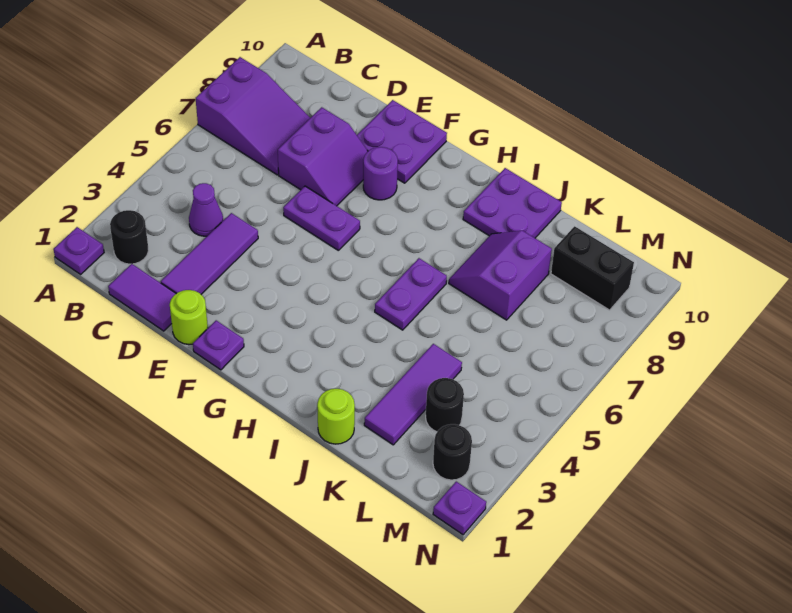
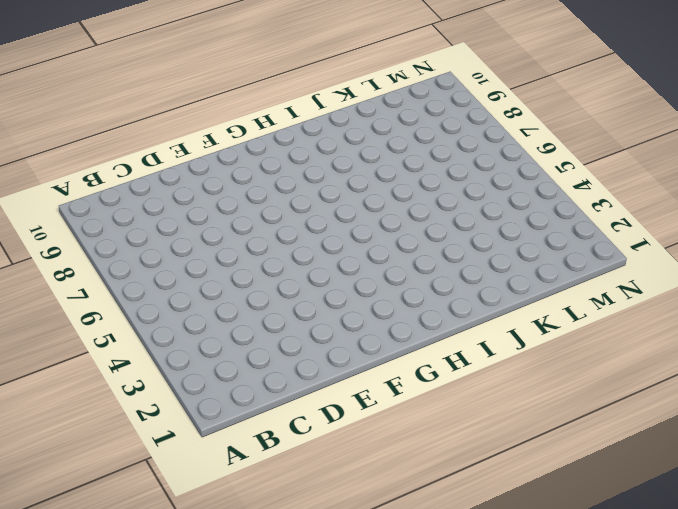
none -> purple plate A1 level 1
none -> purple slope A7:C8 level 1 top A
none -> black round brick B2 level 1

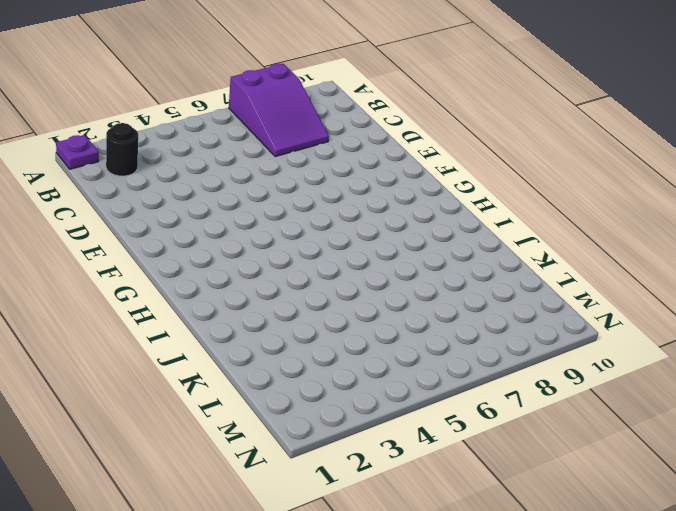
none -> purple tile C1:D1 level 1
none -> purple cone C4 level 1
none -> purple tile D2:D4 level 1

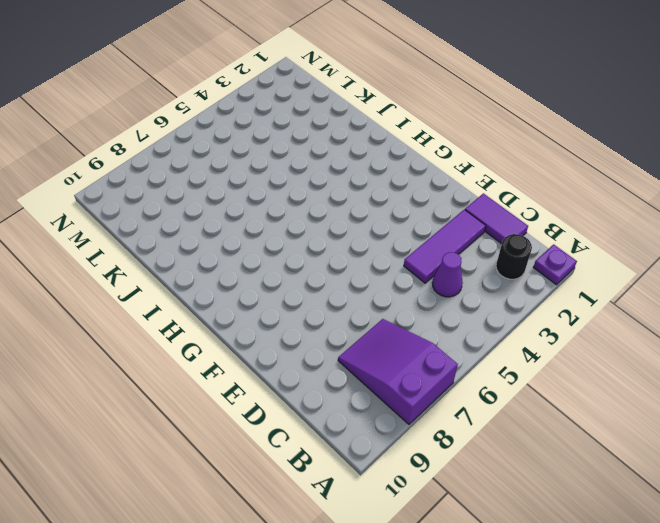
none -> purple slope D7:E8 level 1 top D
none -> lime round brick E1 level 1
none -> purple plate E6:F6 level 1

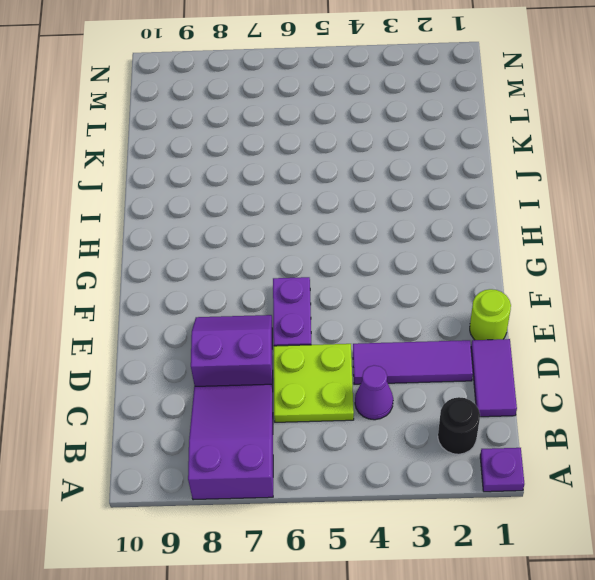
lime plate C5:D6 level 1 -> none
none -> purple plate E9:F10 level 1
none -> purple plate F1 level 1
none -> purple round brick F8 level 1

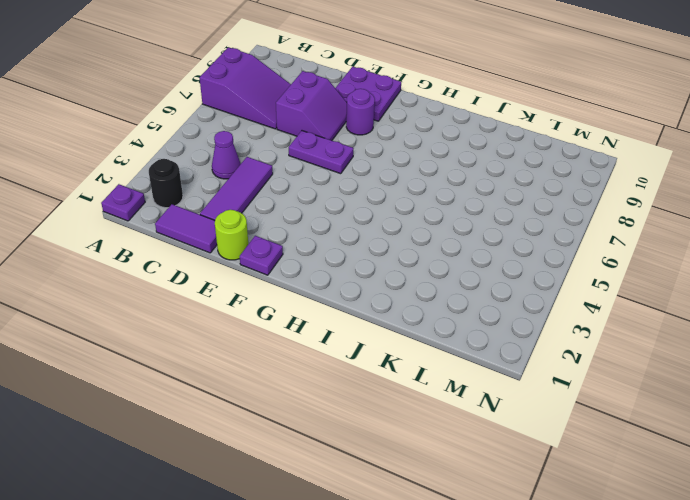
none -> purple plate I5:I6 level 1
none -> purple plate I9:J10 level 1
none -> lime round brick J1 level 1

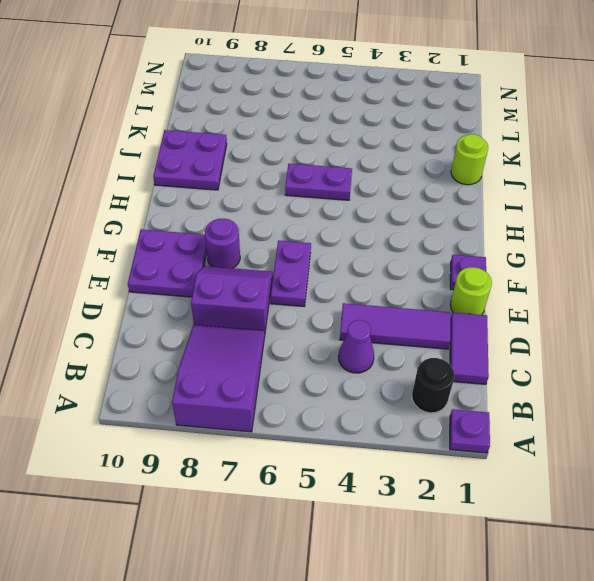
none -> purple slope J7:K8 level 1 top K
none -> purple tile K2:K4 level 1
none -> black round brick L3 level 1

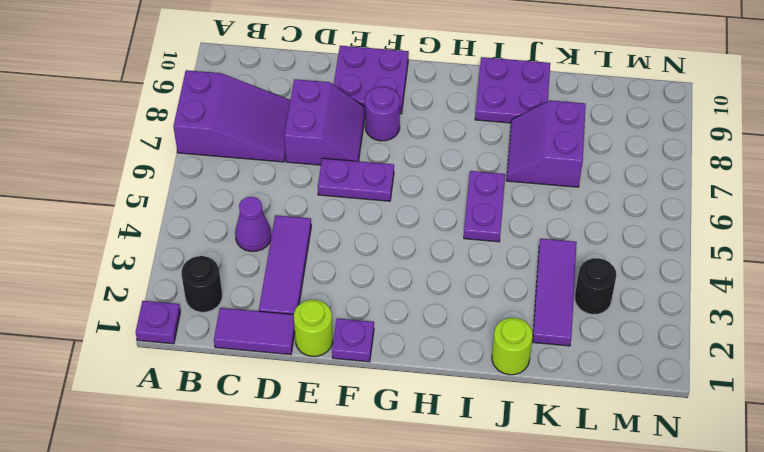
none -> black brick L9:M9 level 1
none -> black round brick M2 level 1
none -> purple plate N1 level 1

